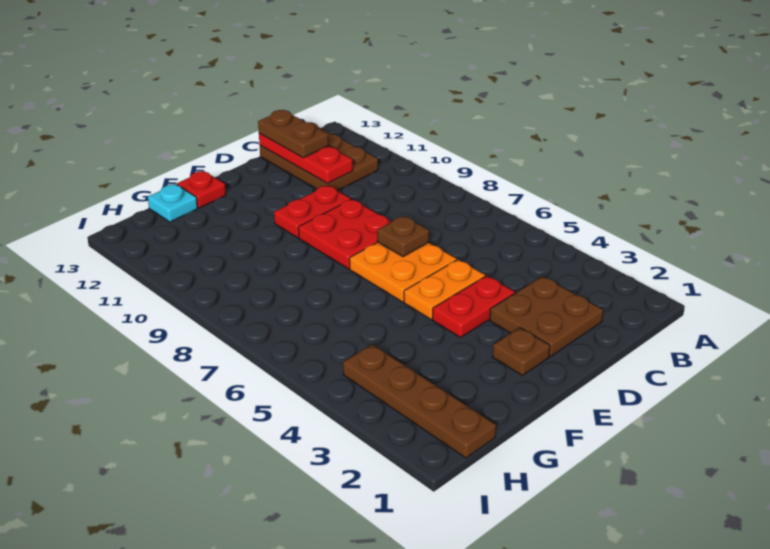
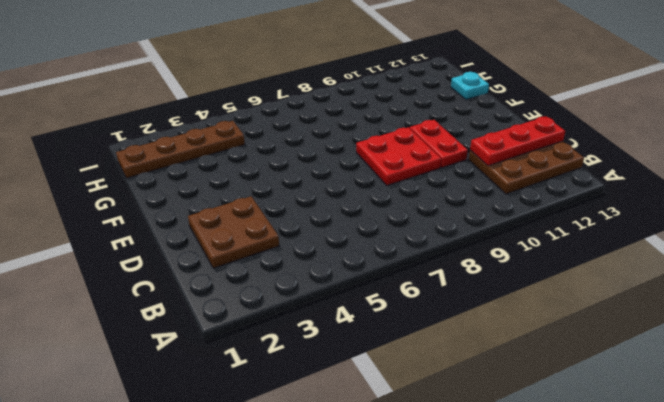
none -> red plate D4:E4 level 1
none -> orange plate D5:E5 level 1
none -> orange plate D6:E7 level 1

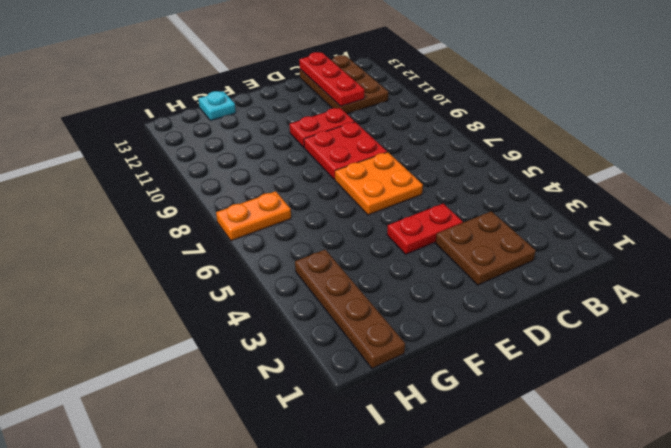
orange plate H7:I7 level 1 -> orange plate D5:E5 level 1
none -> brown plate E2 level 1
none -> red plate F13 level 1
none -> brown plate D7 level 2

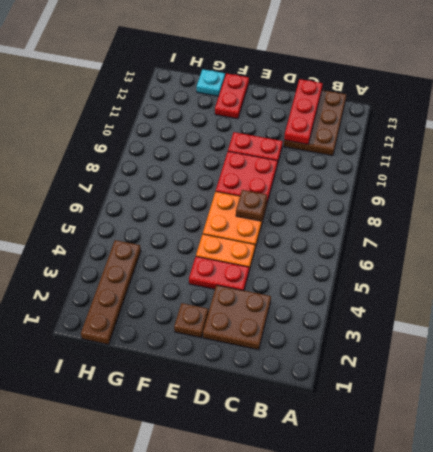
red plate F12:F13 level 1 -> red plate F13 level 1
none -> brown plate C12:C13 level 3

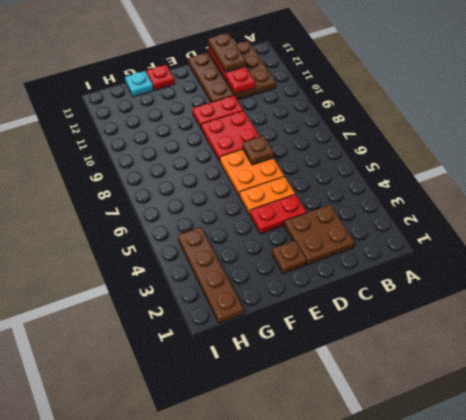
brown plate D11:D13 level 1 -> none

